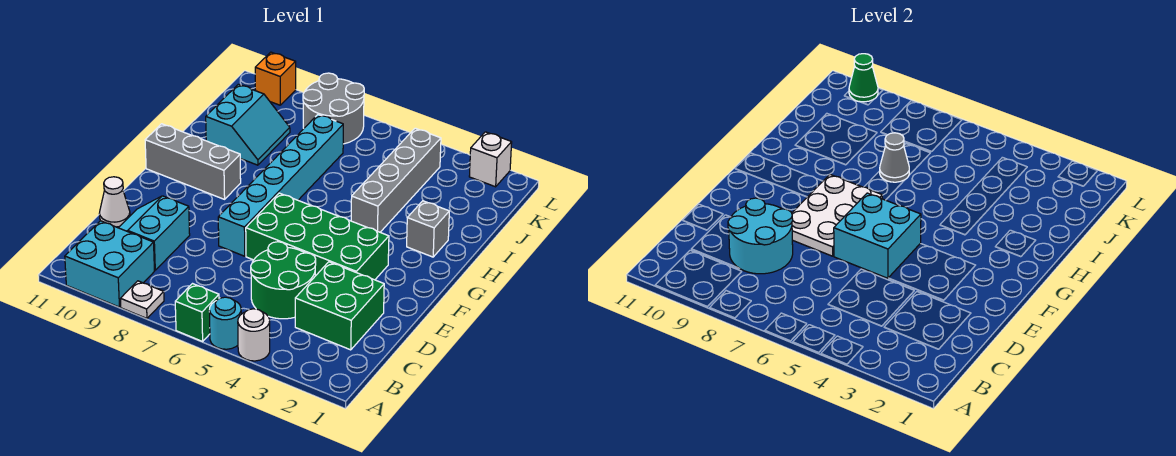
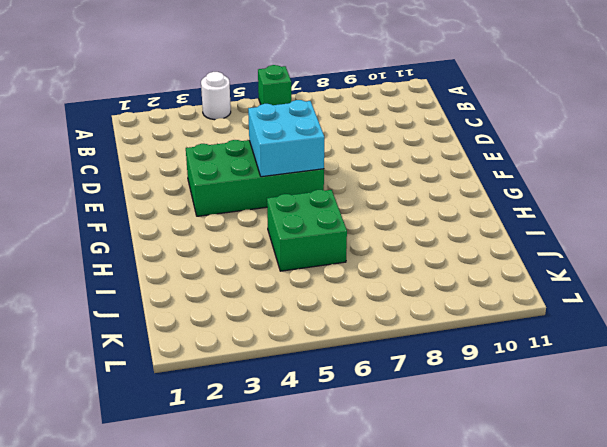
green brick H5:I6 level 1 -> green brick C2:D3 level 1
none -> cyan round brick A5 level 1
none -> white plate A8 level 1
none -> cyan brick A9:B10 level 1

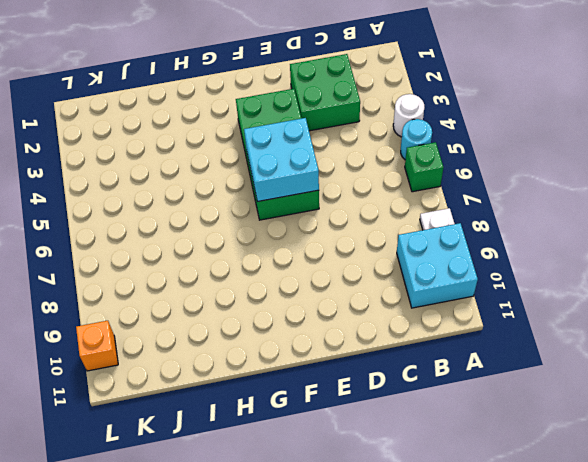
none -> green round brick C4:D5 level 1
none -> cyan slope C9:D10 level 1 top 9
none -> white cone D11 level 1

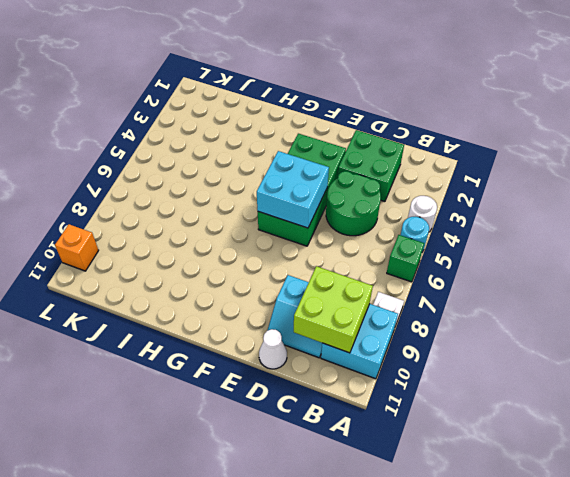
lime brick B9:C10 level 2 -> cyan round brick C8:D9 level 2
none -> cyan brick E7:J7 level 1
none -> grey brick G9:G11 level 1
none -> grey brick H2 level 1

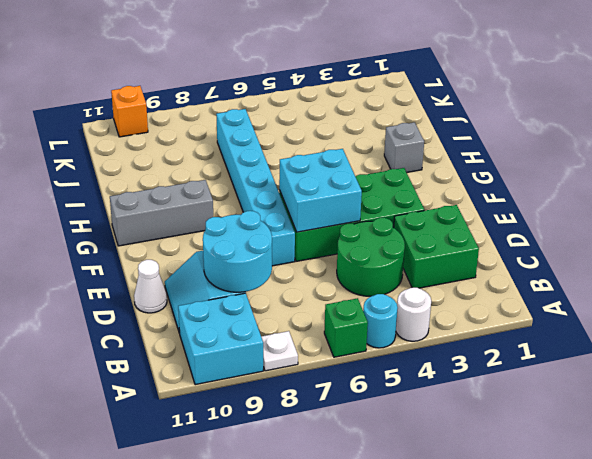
none -> grey brick H4:K4 level 1
none -> cyan slope I9:J10 level 1 top 10
none -> grey round brick K7:L8 level 1

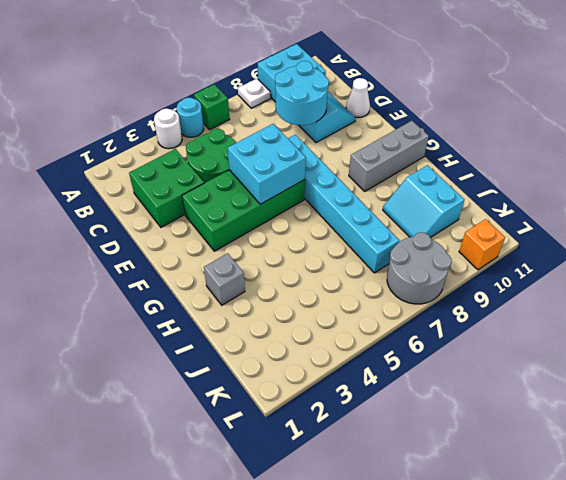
none -> grey brick H4:K4 level 1
none -> white brick L2 level 1
none -> white plate E7:G8 level 2

